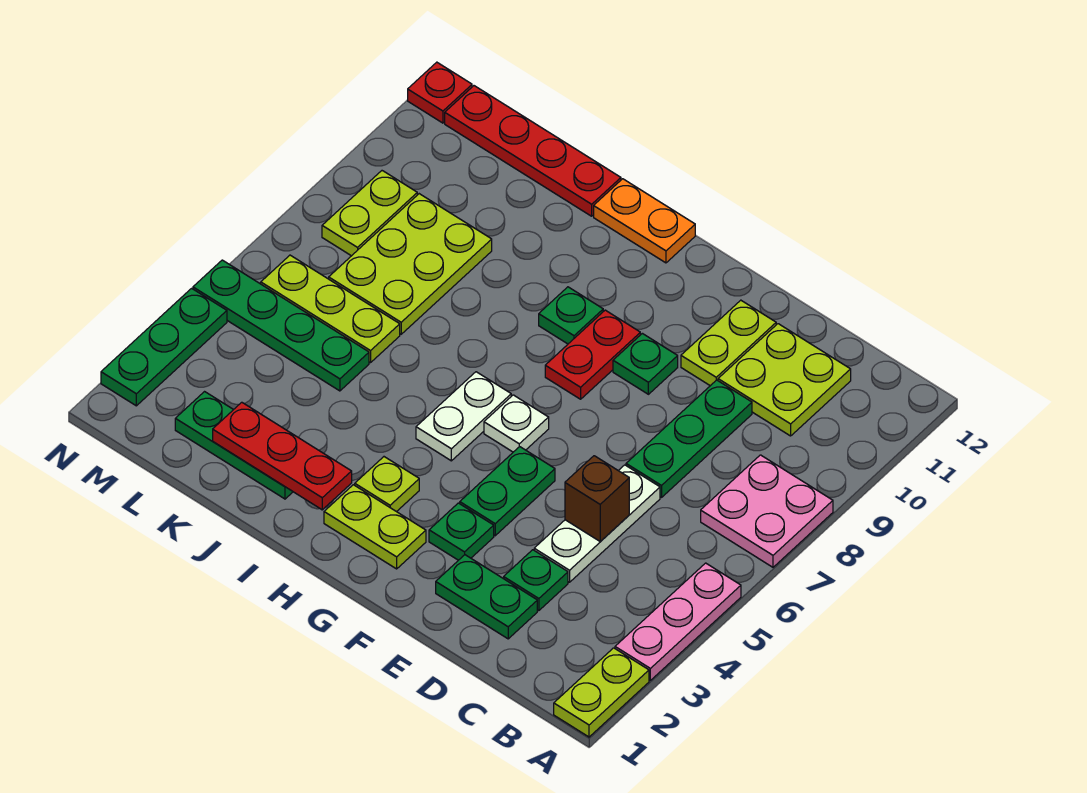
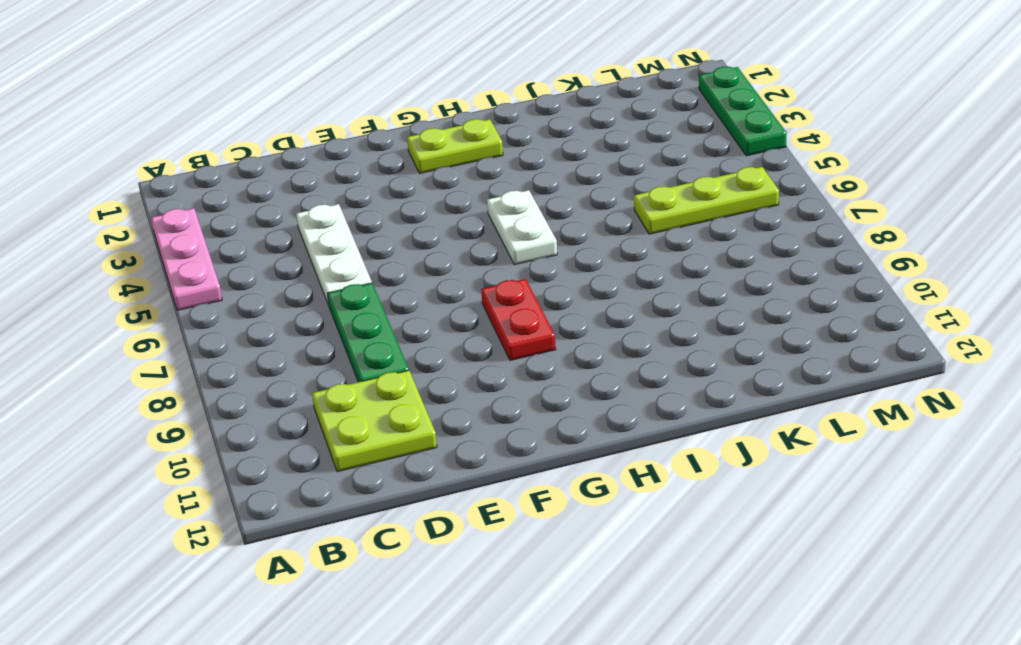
none -> lime plate A1:A2 level 1
none -> pink plate A7:B8 level 1
none -> green plate D2:E2 level 1

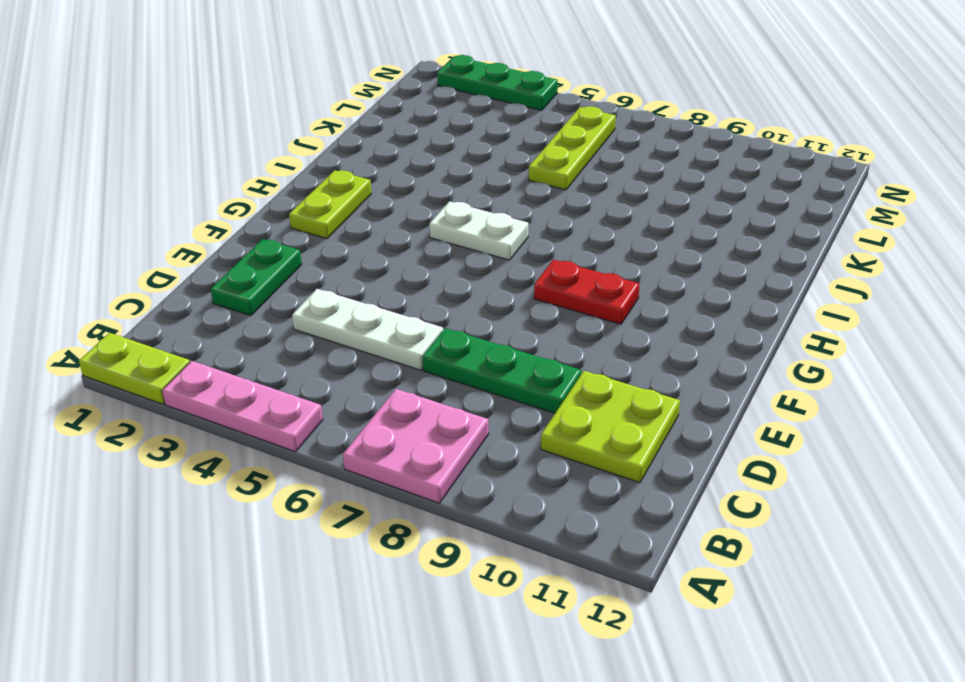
none -> green plate D3 level 1
none -> lime plate E10:E11 level 1
none -> green plate F3 level 1

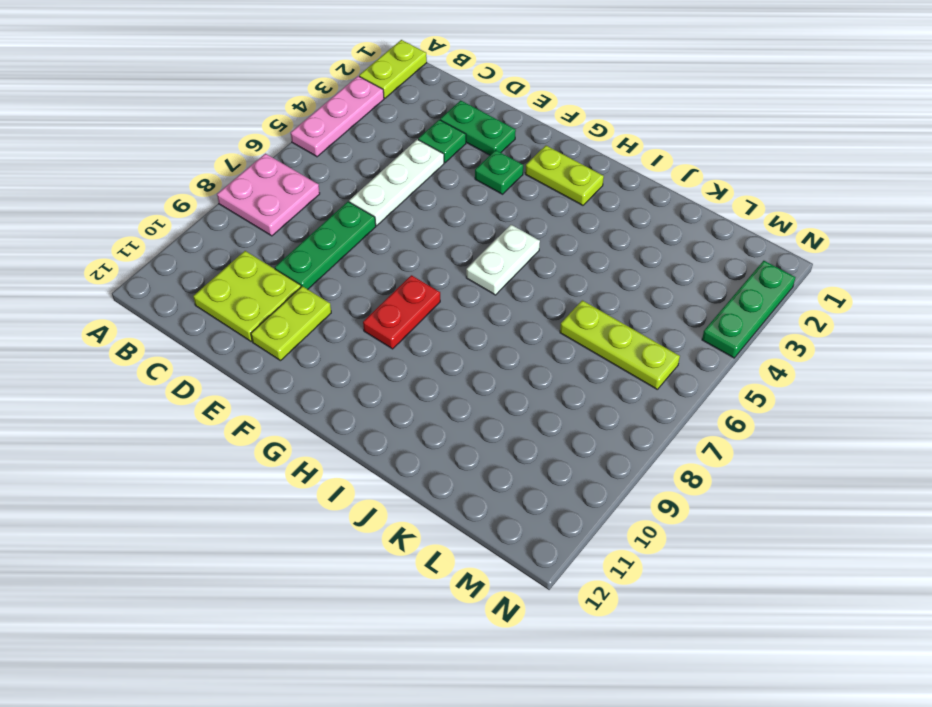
none -> green plate F4:F5 level 1
none -> green plate F9 level 1
none -> white plate G6 level 1

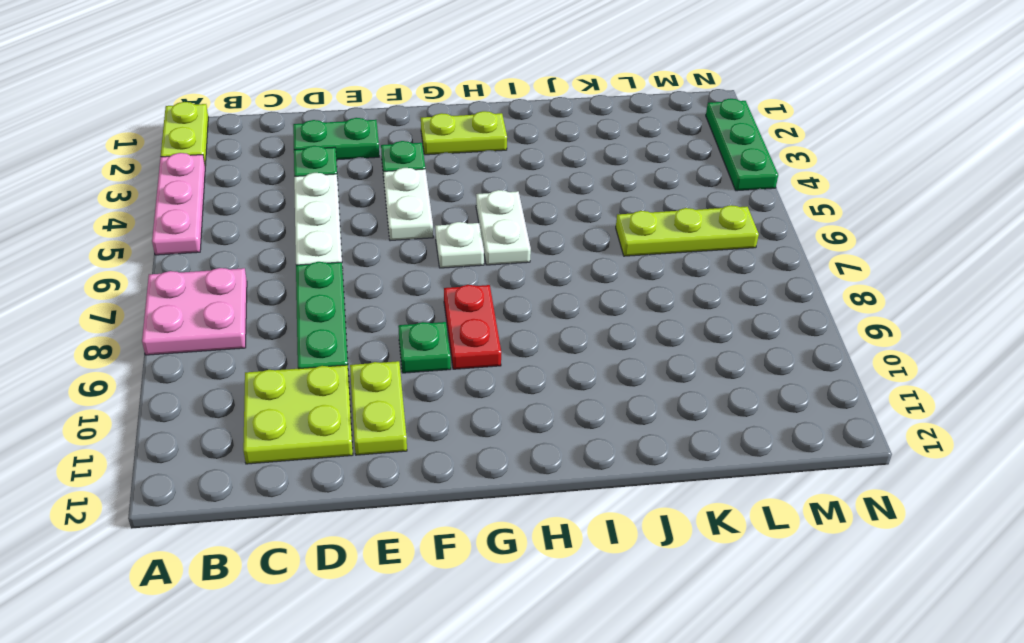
white plate F4:F5 level 1 -> green plate F4:F5 level 1
none -> lime plate H3 level 1
none -> green plate H9 level 1
none -> orange plate H12:I12 level 1

